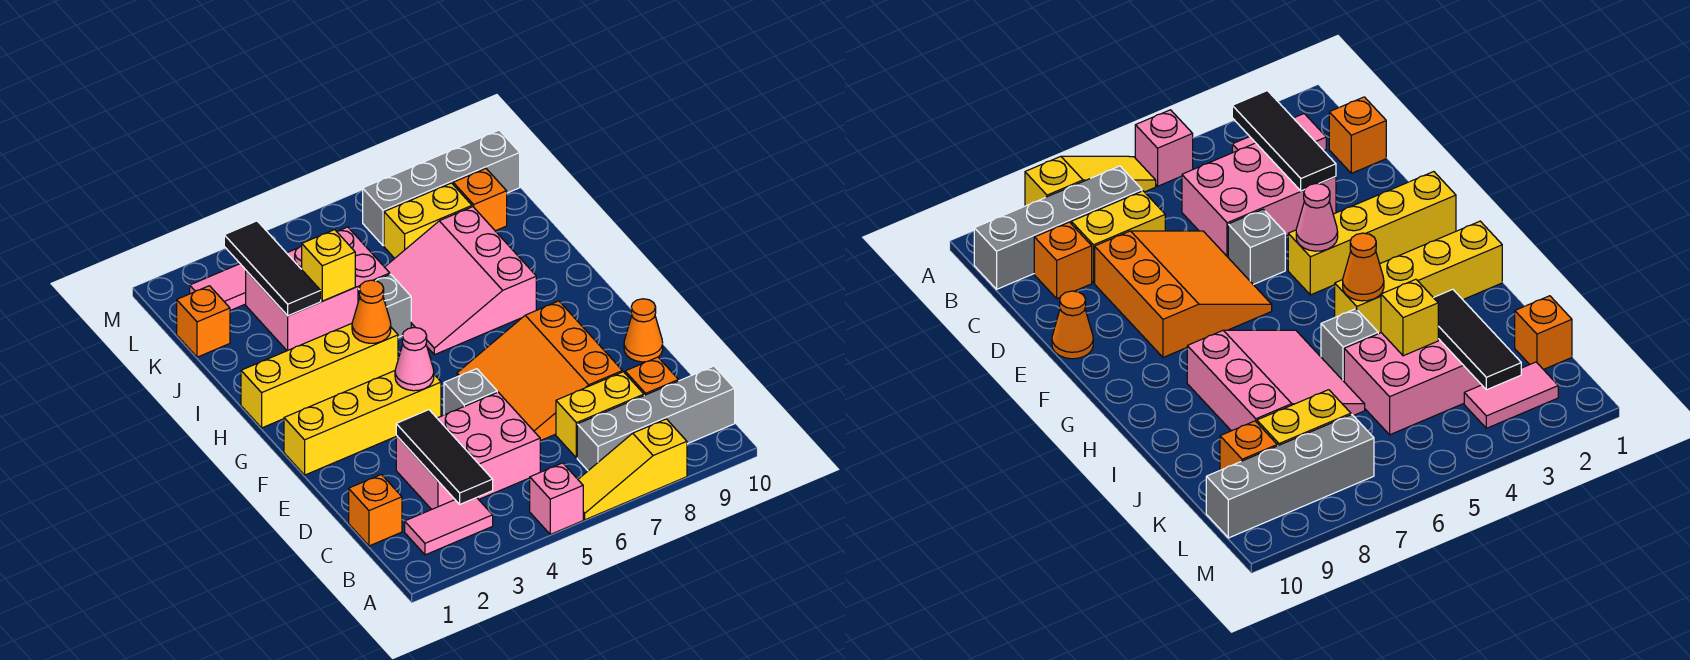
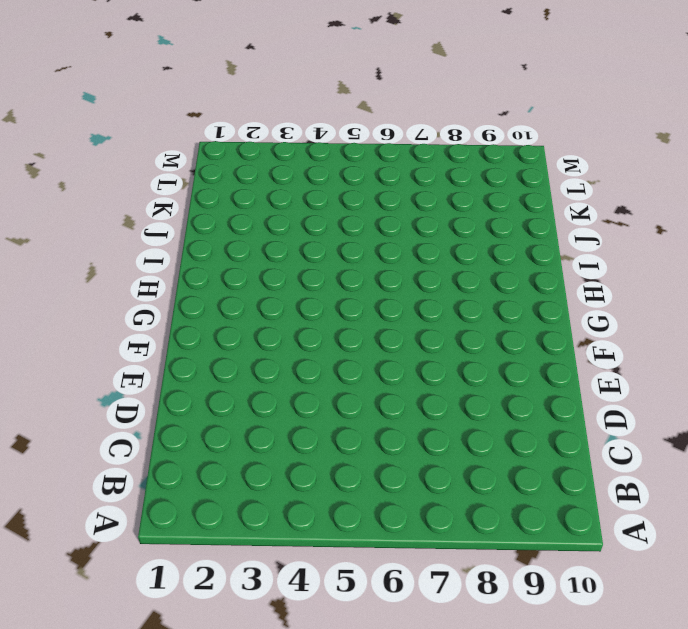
none -> pink brick A5 level 1
none -> yellow slope A6:A8 level 1 top 8
none -> pink tile B2:B3 level 1

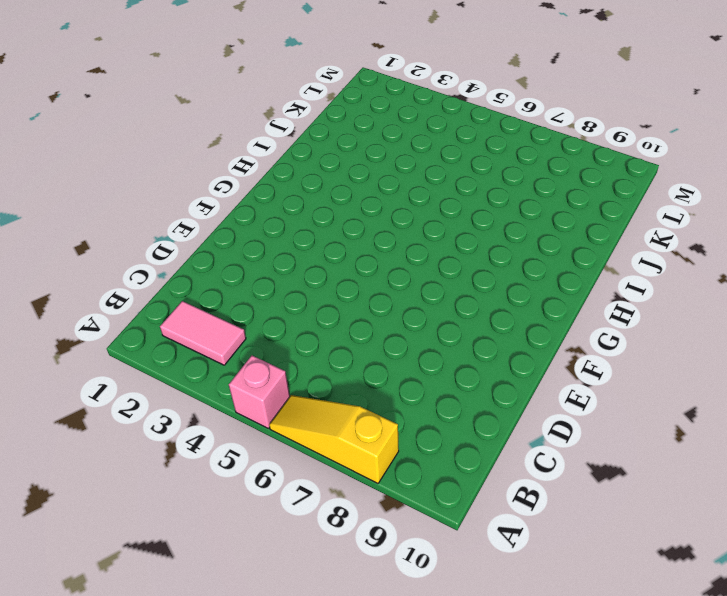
none -> grey brick B7:B10 level 1
none -> orange brick C1 level 1
none -> pink brick C3:D5 level 1

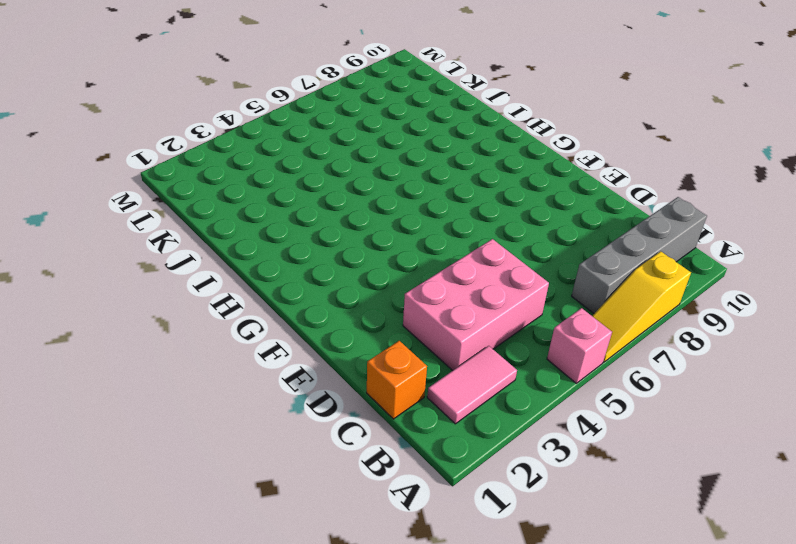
none -> yellow brick C7:C8 level 1
none -> orange brick C9 level 1
none -> orange slope D6:F8 level 1 top 8

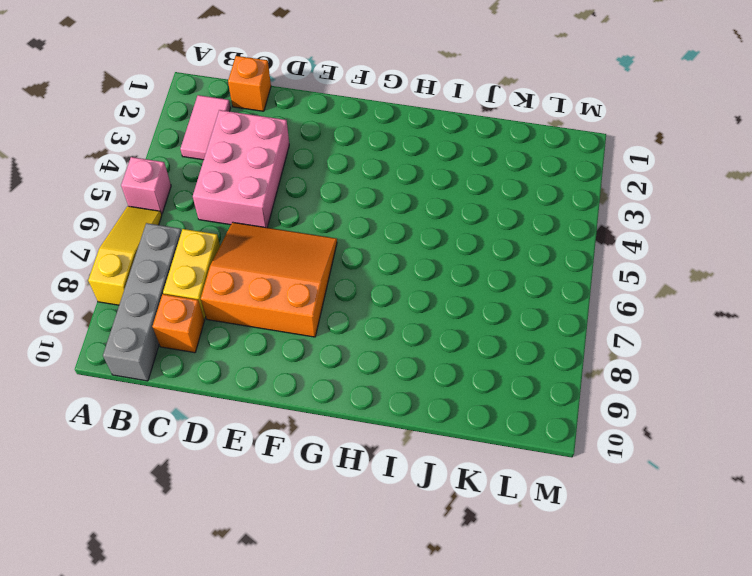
none -> grey brick E5 level 1
none -> orange cone E10 level 1
none -> yellow brick F1:F4 level 1

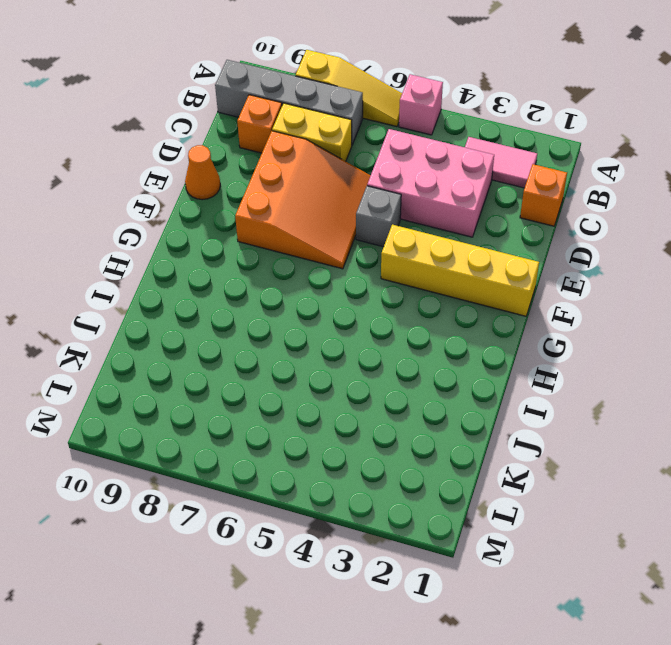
none -> yellow brick H1:H4 level 1
none -> pink slope H6:J8 level 1 top 8
none -> grey brick I5 level 1

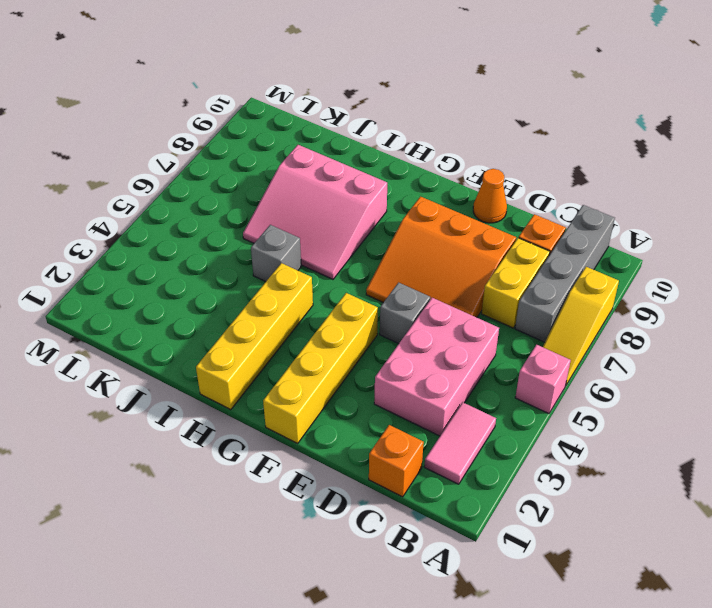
none -> pink brick J3:K5 level 1
none -> orange brick K1 level 1
none -> yellow brick K7:K8 level 1

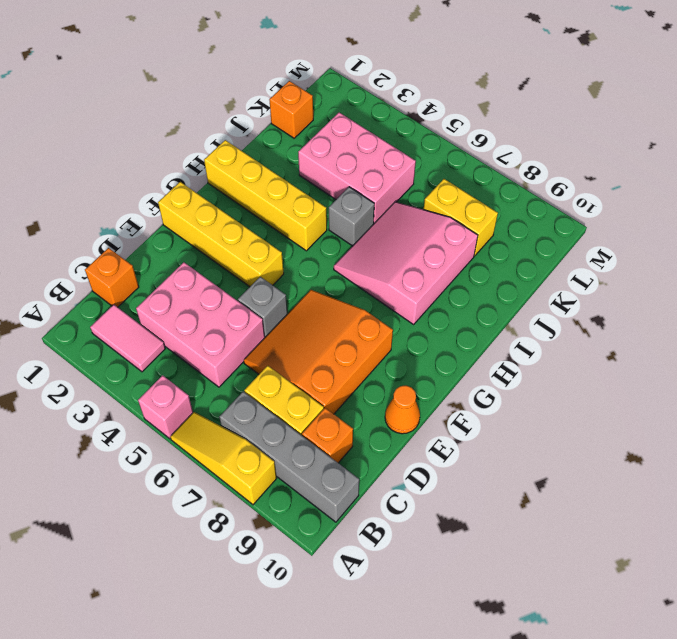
none -> orange brick K9 level 1
none -> pink tile L2:L3 level 1
none -> grey brick L7:L10 level 1

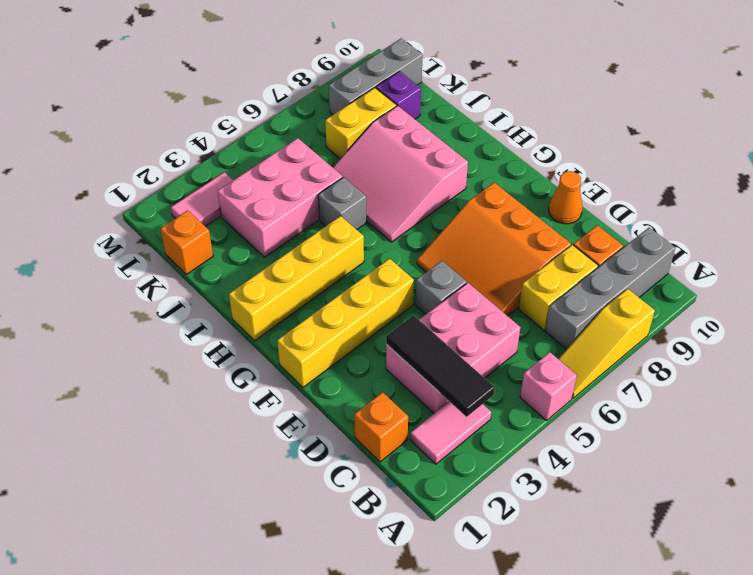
purple brick K9 level 1 -> orange brick K9 level 1
grey brick L8:L10 level 1 -> grey brick L7:L10 level 1
none -> pink cone F4 level 2
none -> orange cone H4 level 2
none -> black tile J3:L3 level 2

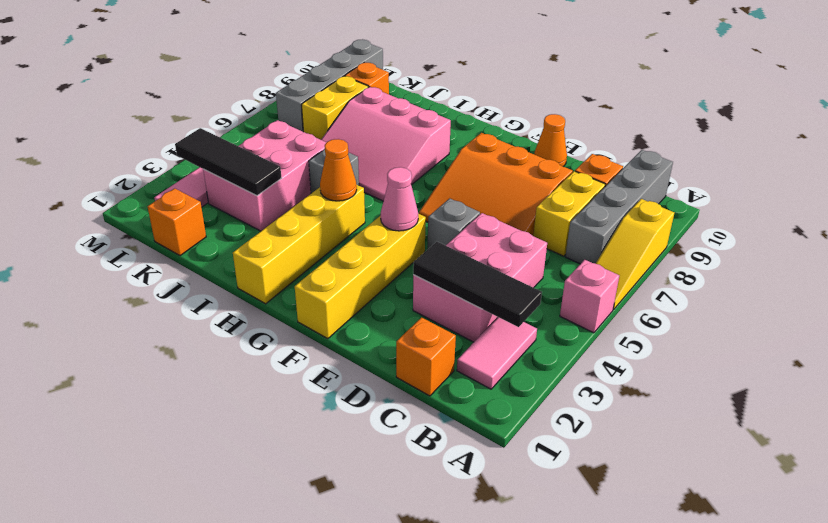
none -> yellow brick J4 level 2

